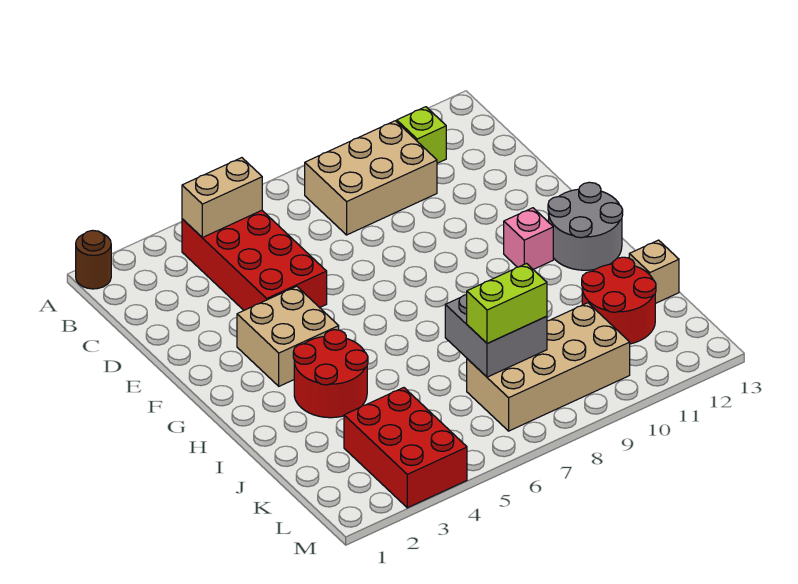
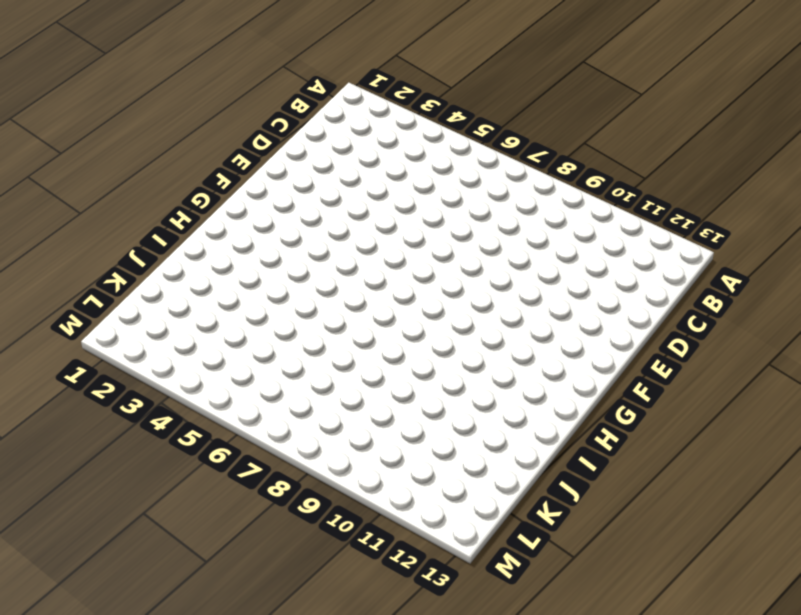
none -> brown round brick A1 level 1
none -> red brick B4:E5 level 1
none -> tan brick B8:C10 level 1

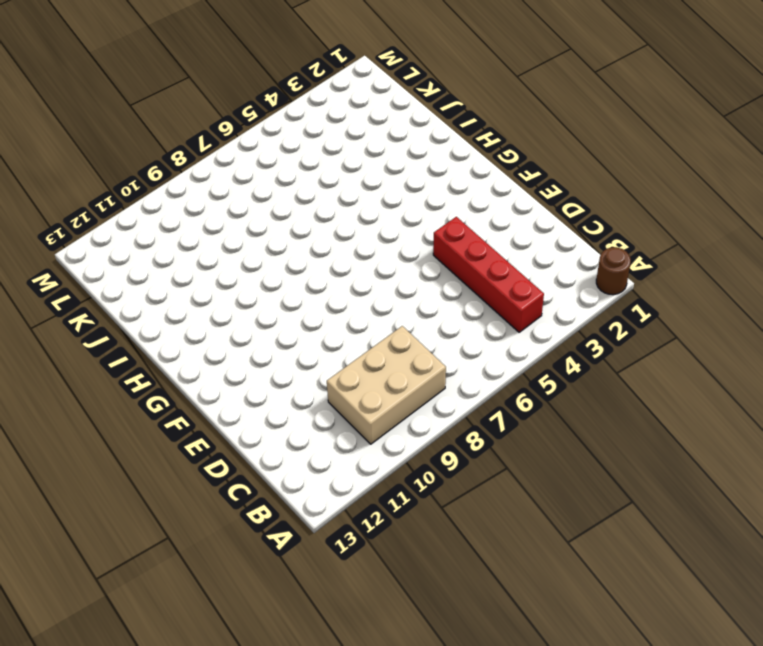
red brick B4:E4 level 1 -> red brick B4:E5 level 1
none -> lime brick B11 level 1
none -> tan brick F3:G4 level 1
none -> pink brick G11 level 1

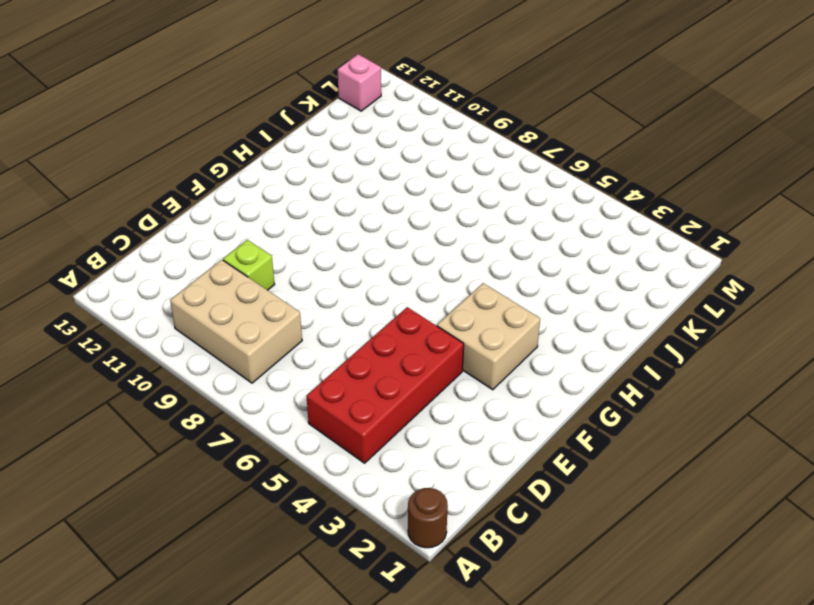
lime brick D10 level 1 -> lime brick B11 level 1
pink brick L13 level 1 -> pink brick G11 level 1
none -> grey round brick G12:H13 level 1
none -> red round brick H3:I4 level 1
none -> red round brick J11:K12 level 1

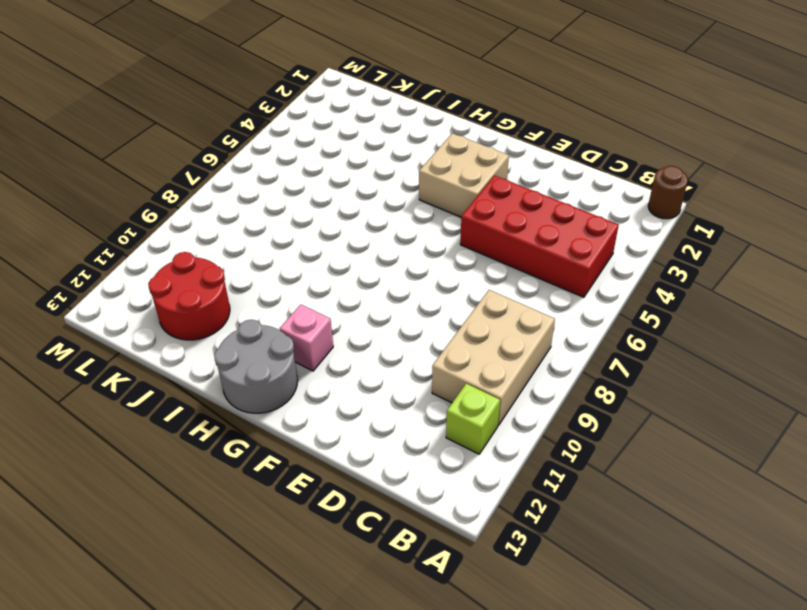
none -> red round brick H3:I4 level 1
none -> tan brick J13 level 1
none -> red brick K3:M4 level 1

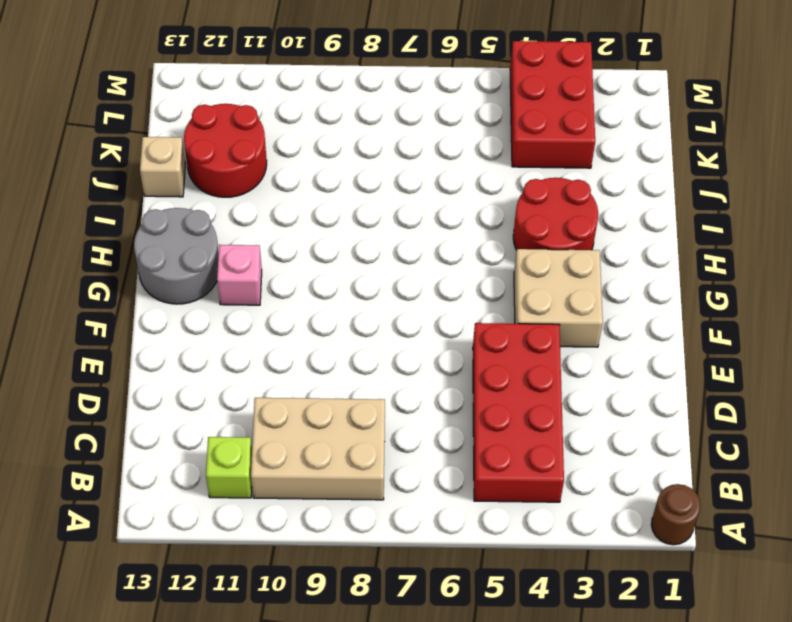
none -> tan brick K7:L10 level 1
none -> tan brick B4:B5 level 2
none -> grey brick J7:K8 level 2

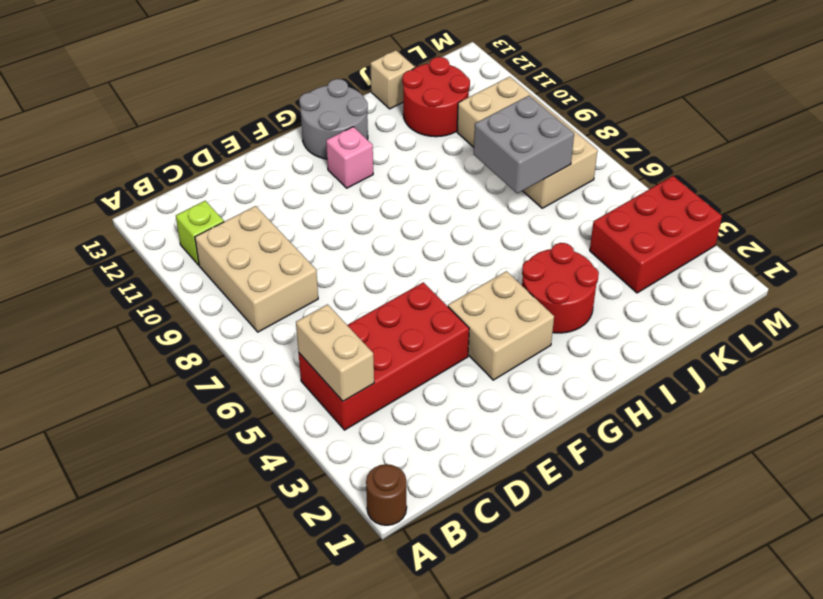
none -> lime brick K7:K8 level 3

